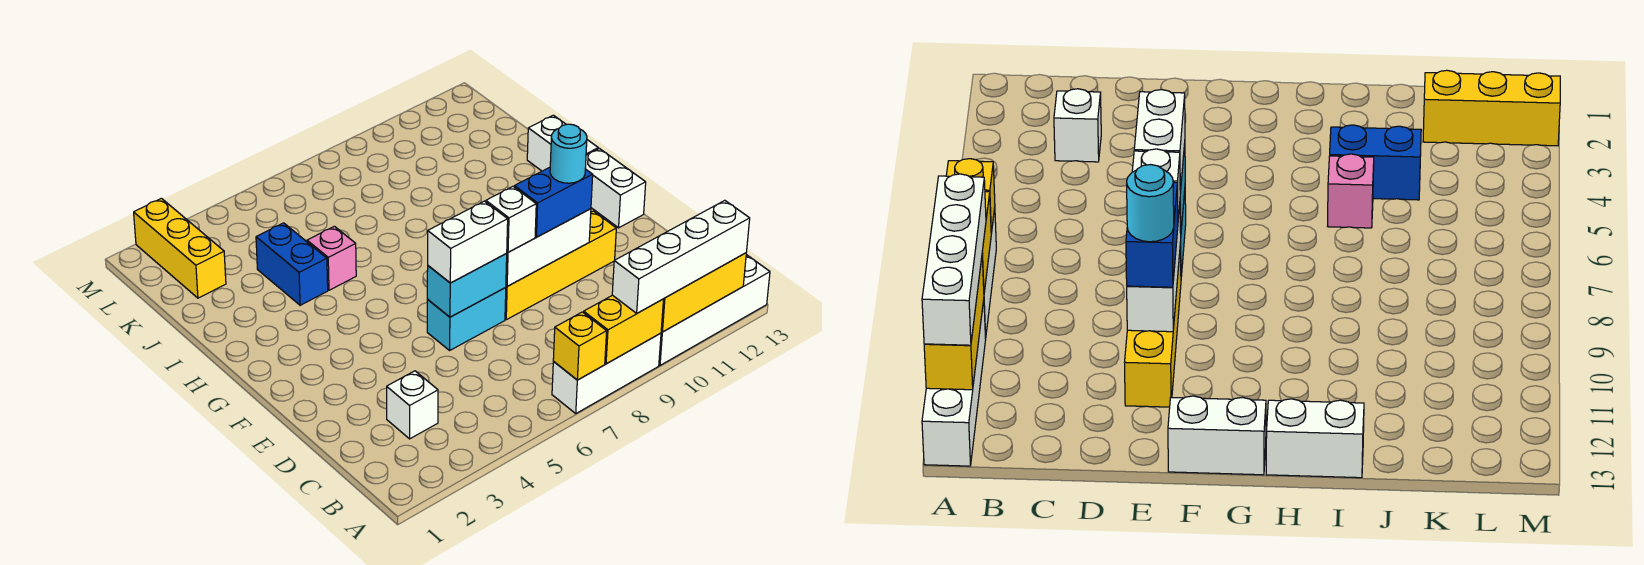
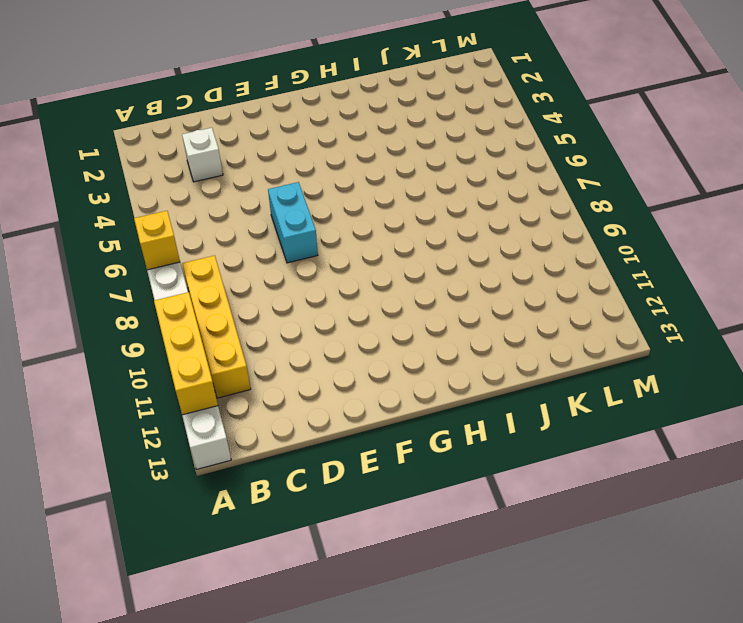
yellow brick B8:B11 level 1 -> yellow brick E8:E11 level 1
none -> white brick F13:G13 level 1
none -> white brick H13:I13 level 1
none -> blue brick I4:J4 level 1

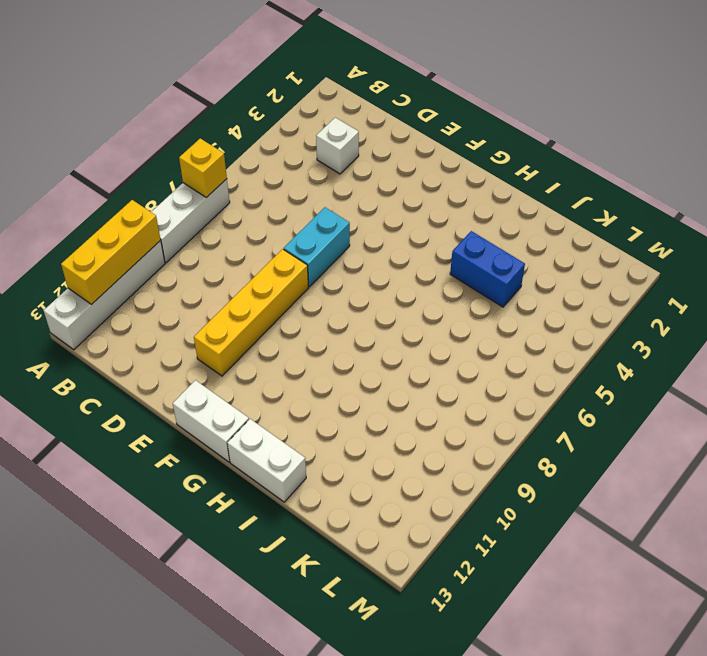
none -> pink brick I5 level 1
none -> yellow brick K2:M2 level 1
none -> yellow brick A8:A9 level 2

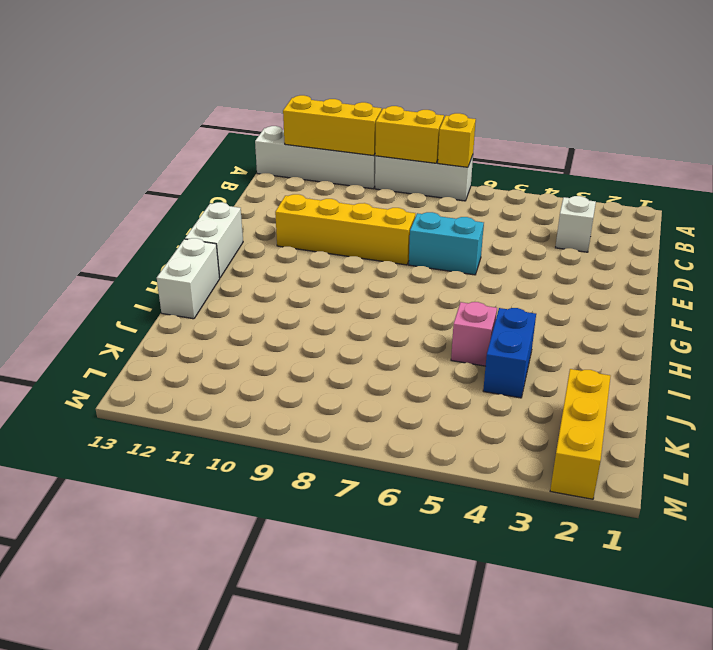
none -> cyan brick E6:E7 level 2
none -> white brick E8:E10 level 2
none -> white brick A9:A12 level 3

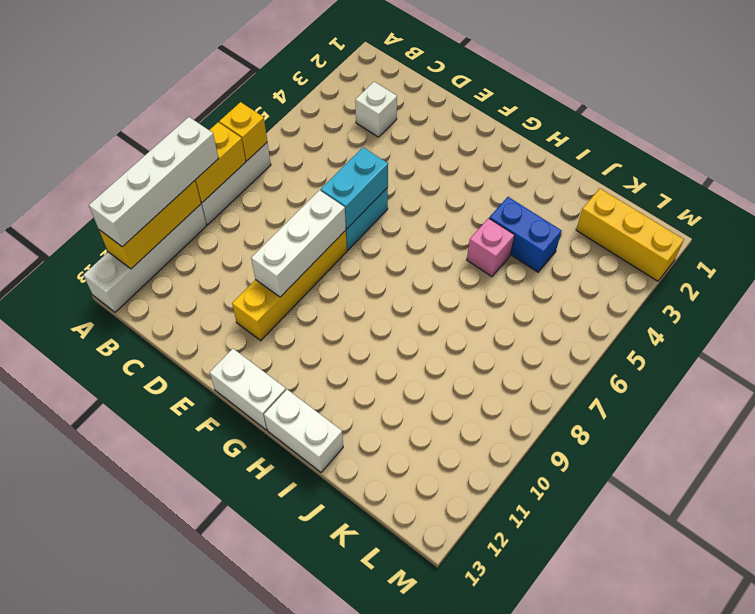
none -> white brick E6:E7 level 3
none -> white brick E8 level 3
none -> blue brick E9:E10 level 3

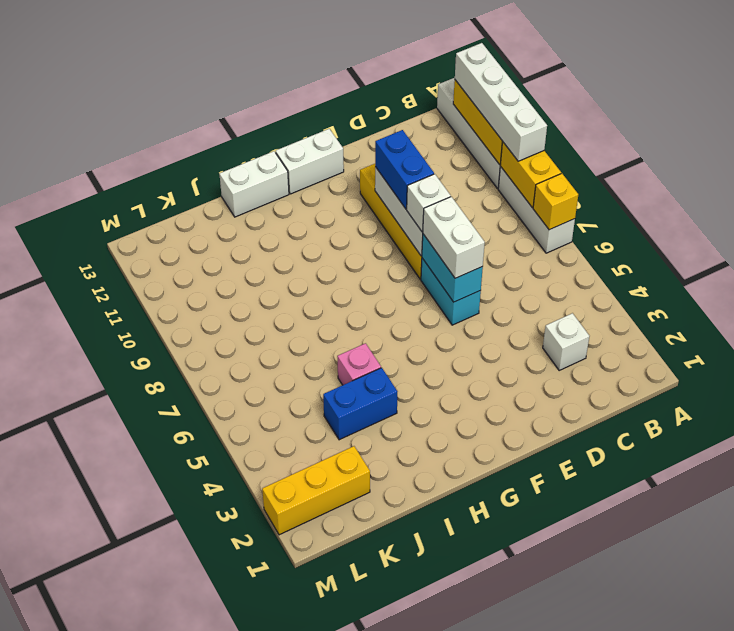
none -> cyan round brick E10 level 4

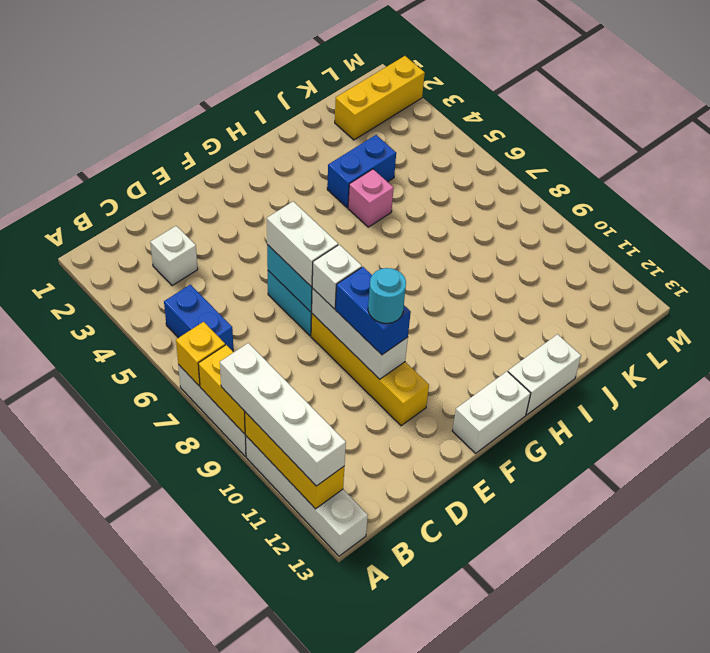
blue brick B5:B6 level 1 -> none

